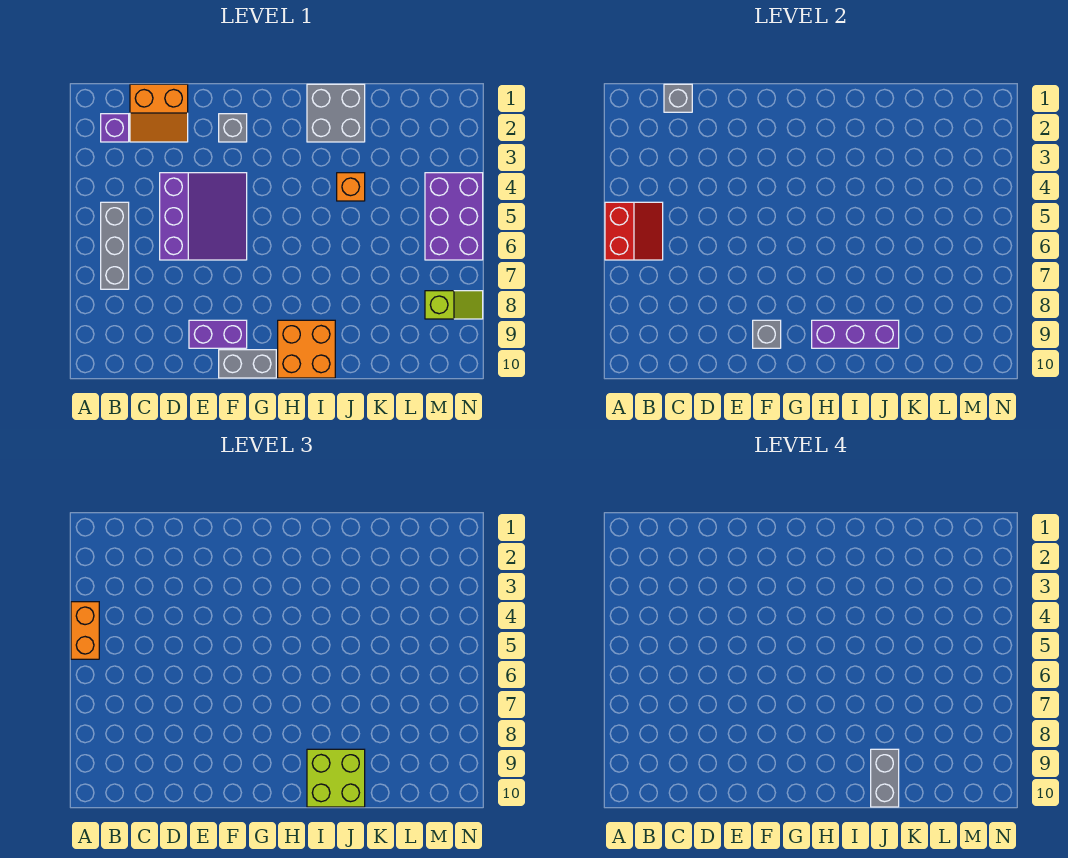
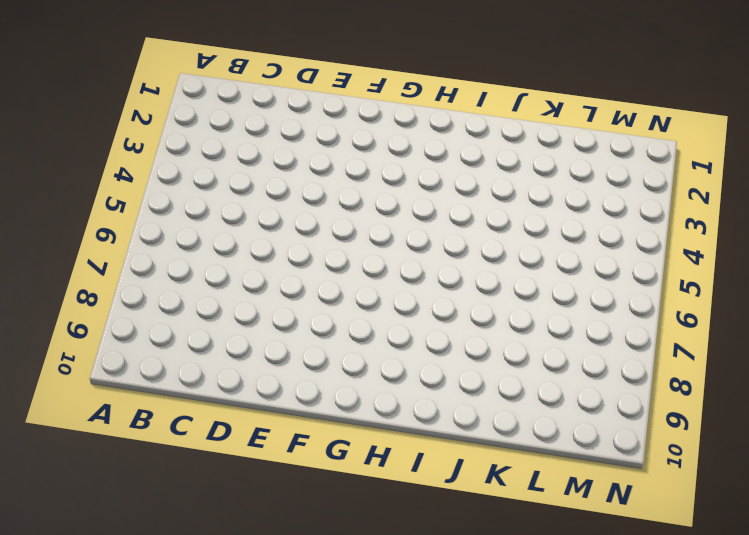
none -> purple brick B2 level 1
none -> grey brick B5:B7 level 1
none -> orange slope C1:D2 level 1 top 1

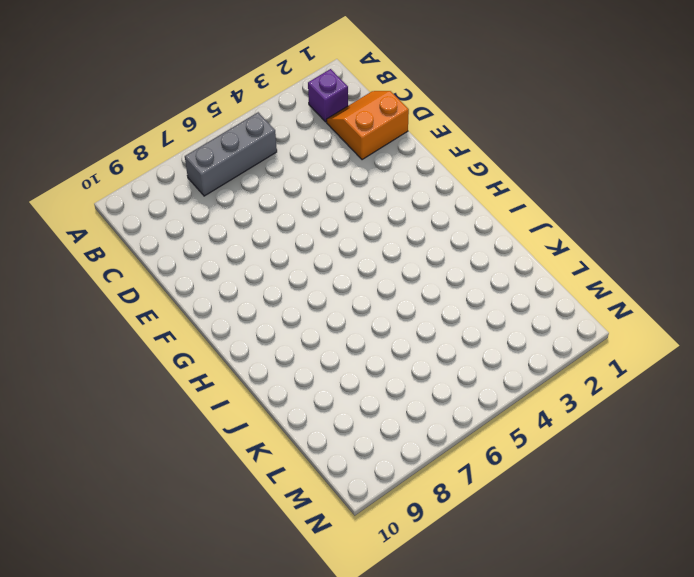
orange slope C1:D2 level 1 top D -> orange slope C1:D2 level 1 top 1
none -> purple slope D4:F6 level 1 top D
none -> purple brick E9:F9 level 1
none -> grey brick F2 level 1

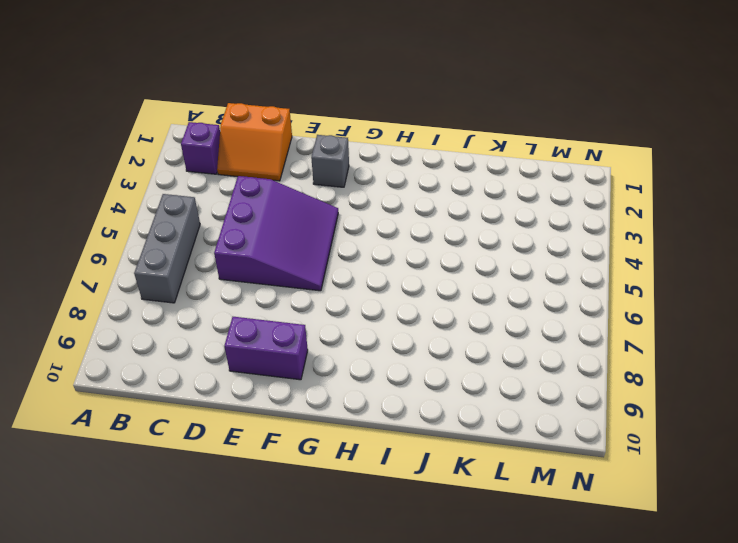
none -> grey brick F10:G10 level 1
none -> orange brick H9:I10 level 1
none -> grey brick I1:J2 level 1

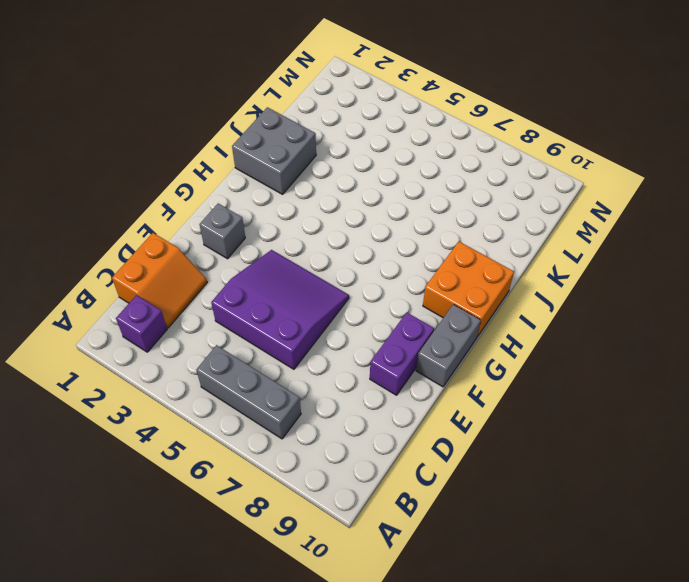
none -> orange brick J4 level 1
none -> purple brick M4:N6 level 1
none -> lime slope M8:N8 level 1 top M

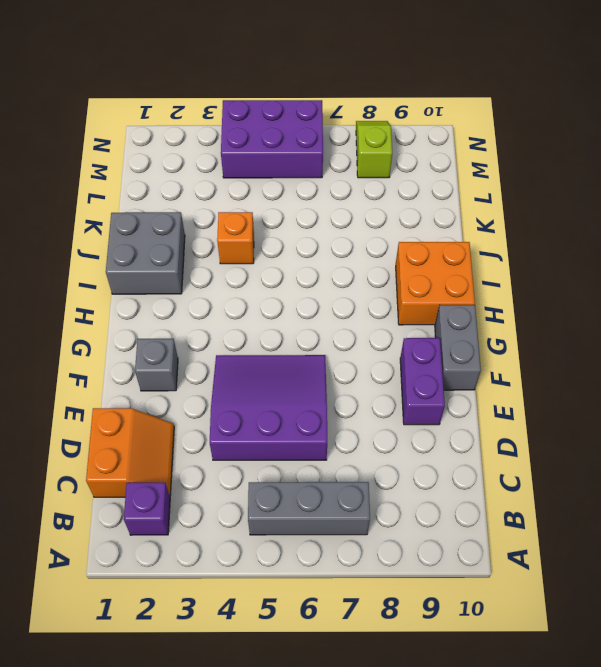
none -> red slope A5:B6 level 2 top A
none -> grey brick C1 level 2
none -> grey brick F9 level 2

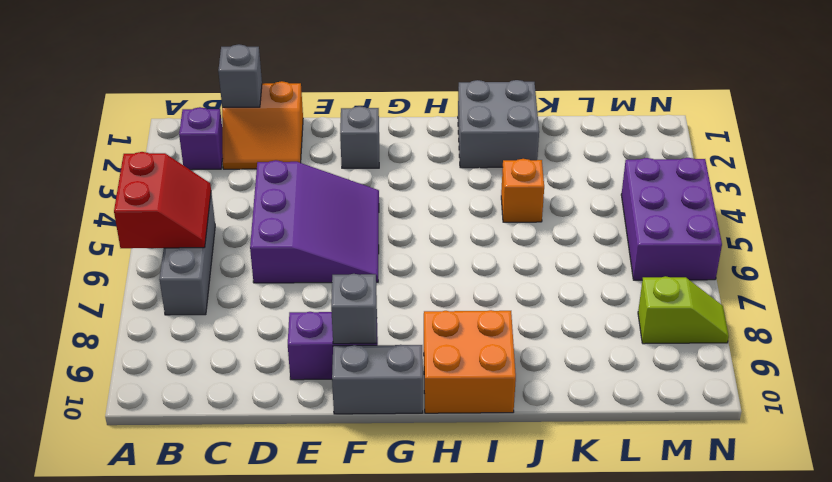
none -> purple brick H9:J9 level 2
none -> orange brick A4:A5 level 3
none -> lime brick I9:J10 level 3

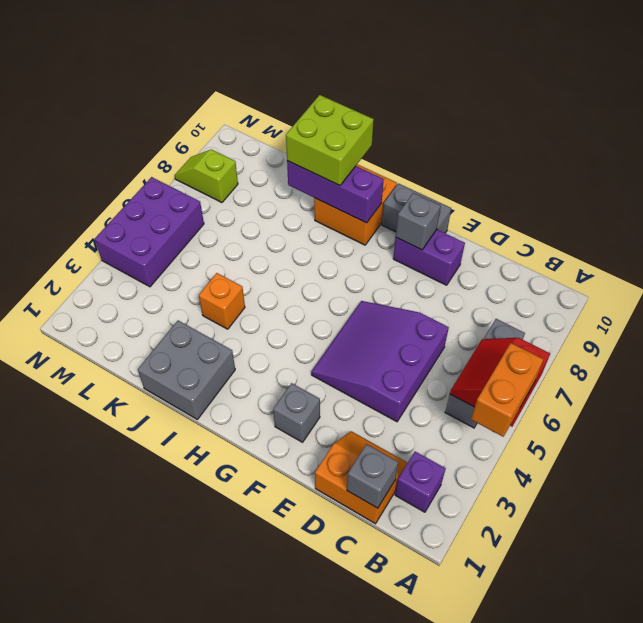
none -> grey brick J9:J10 level 4

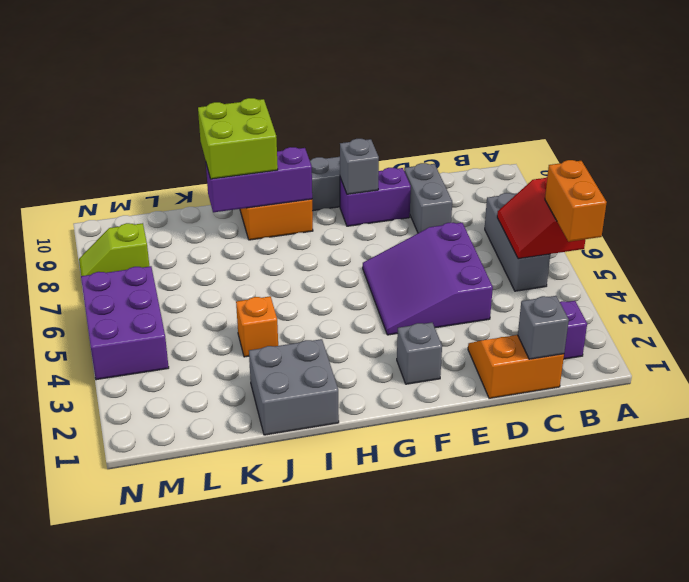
grey brick D8:D9 level 1 -> grey brick J9:J10 level 4

